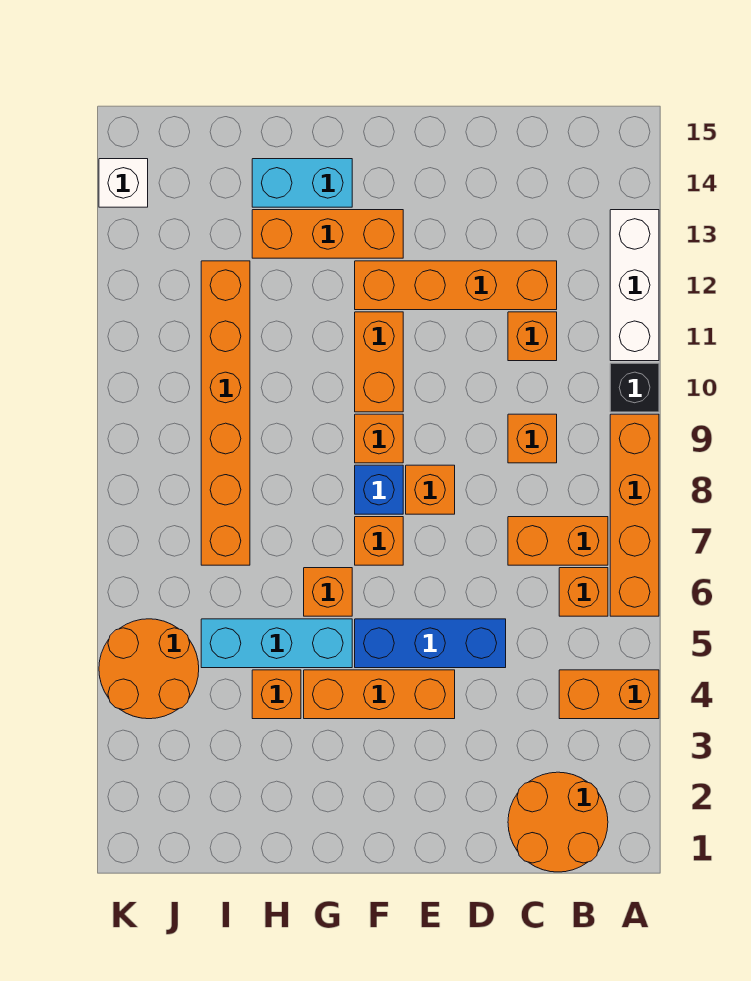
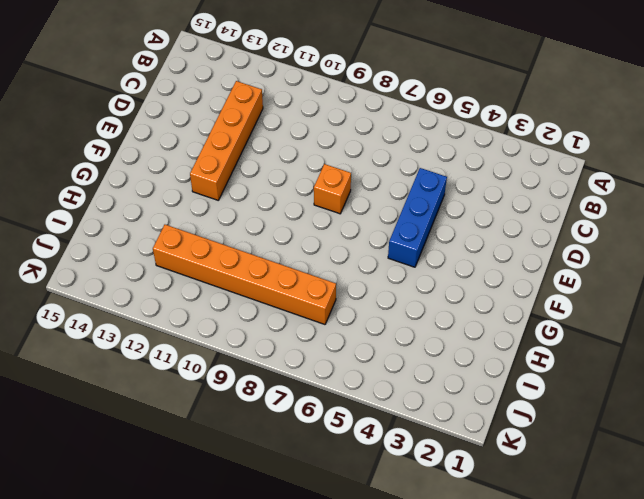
none -> orange brick A4:B4 level 1
none -> orange brick A6:A9 level 1
none -> black brick A10 level 1

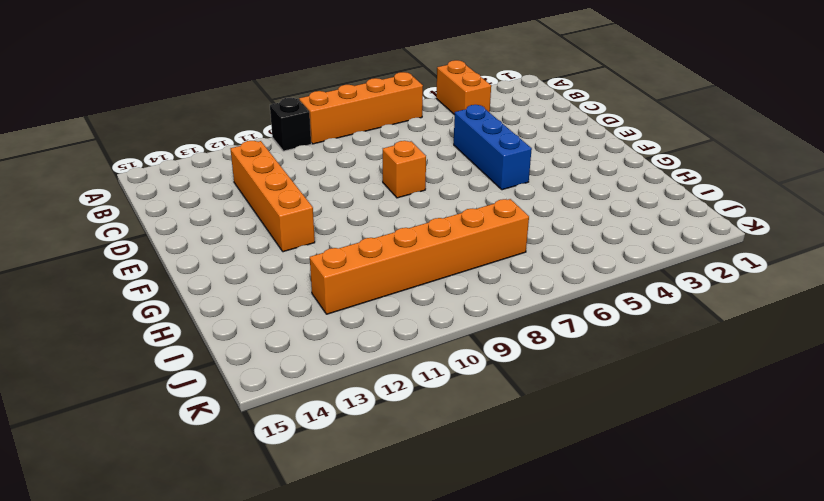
none -> white brick A11:A13 level 1
none -> orange round brick B1:C2 level 1
none -> orange brick B6 level 1

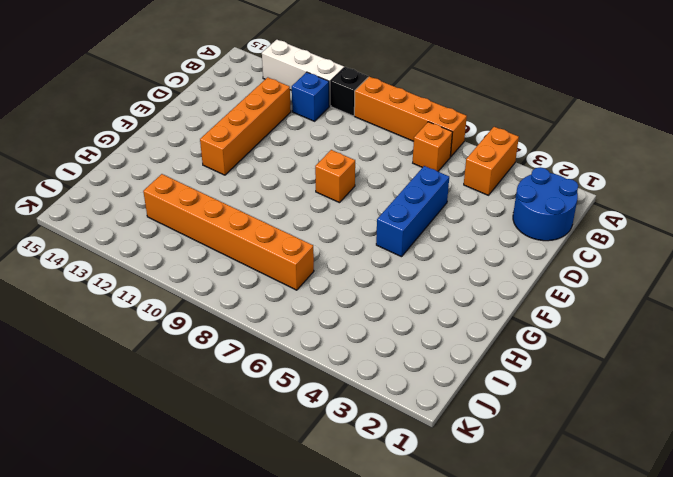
blue round brick B1:C2 level 1 -> orange round brick B1:C2 level 1
blue brick B11 level 1 -> blue brick F8 level 1
none -> orange brick B7:C7 level 1
none -> orange brick C9 level 1
none -> orange brick C11 level 1

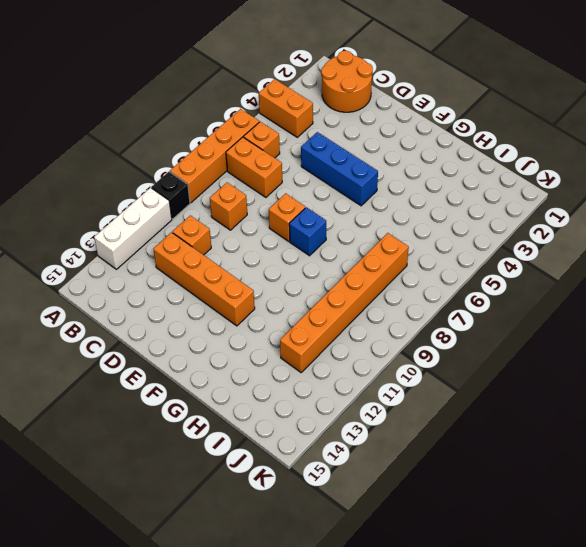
none -> orange brick E4:G4 level 1
none -> orange brick F7 level 1
none -> orange brick F9 level 1

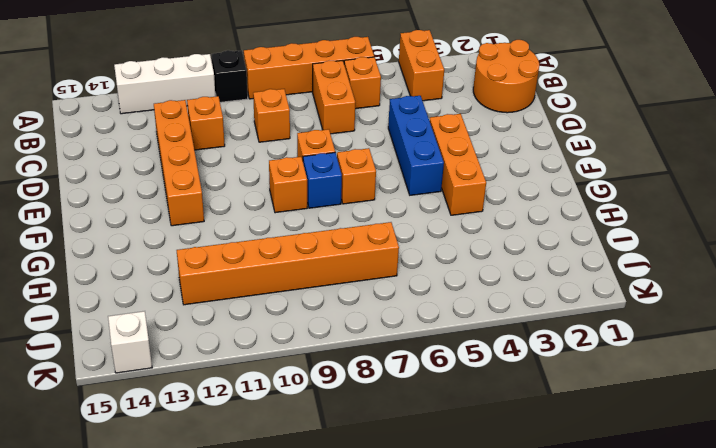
none -> orange brick F10:F11 level 1
none -> orange brick F13:H13 level 1
none -> cyan brick G5:I5 level 1

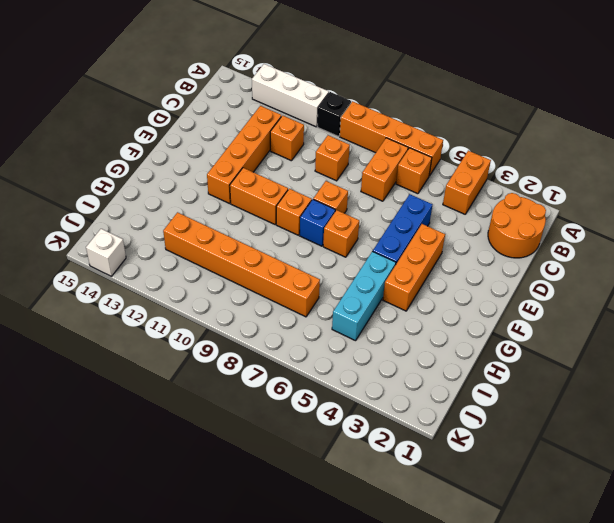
none -> orange brick F13:H13 level 1
none -> orange brick G6 level 1
none -> cyan brick G14:H14 level 1

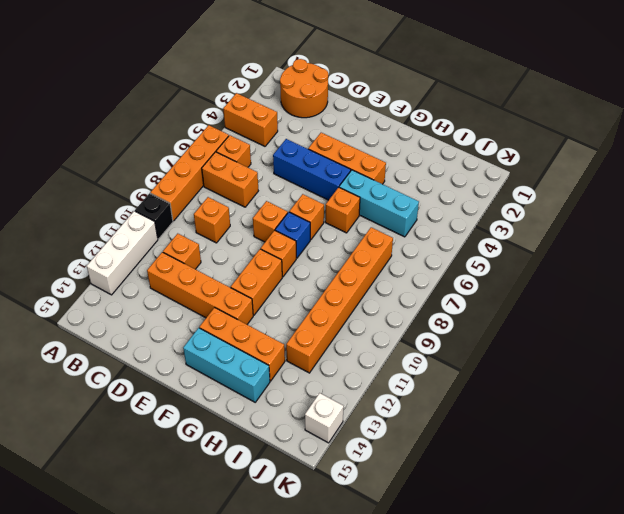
cyan brick F14:H14 level 1 -> cyan brick G14:H14 level 1
none -> orange brick H4 level 1
none -> orange round brick J4:K5 level 1

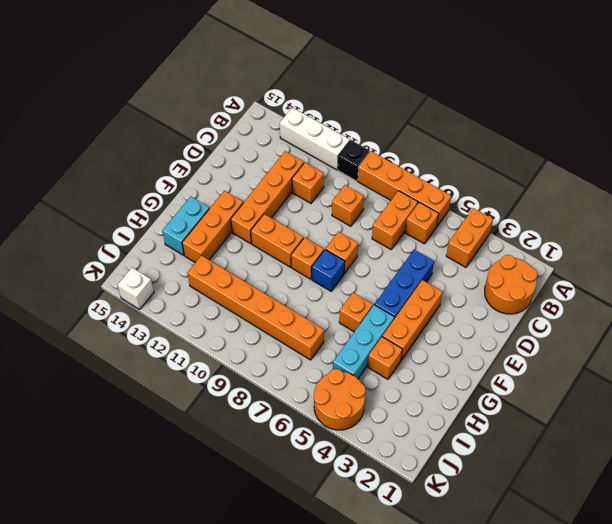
none -> orange brick F7 level 1

